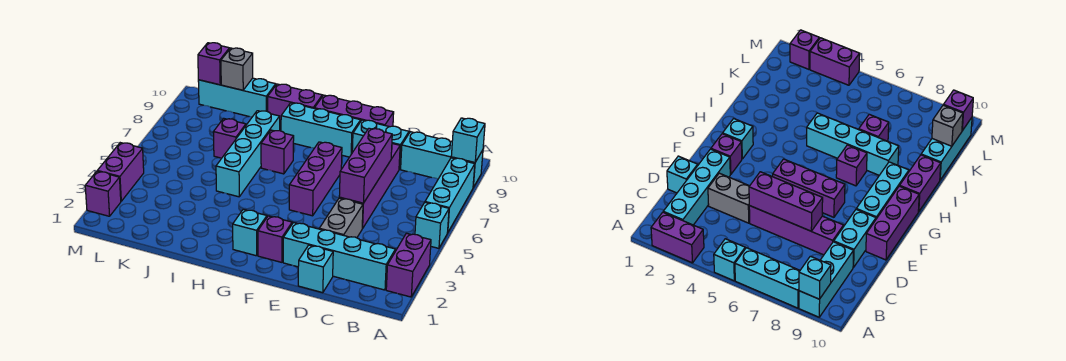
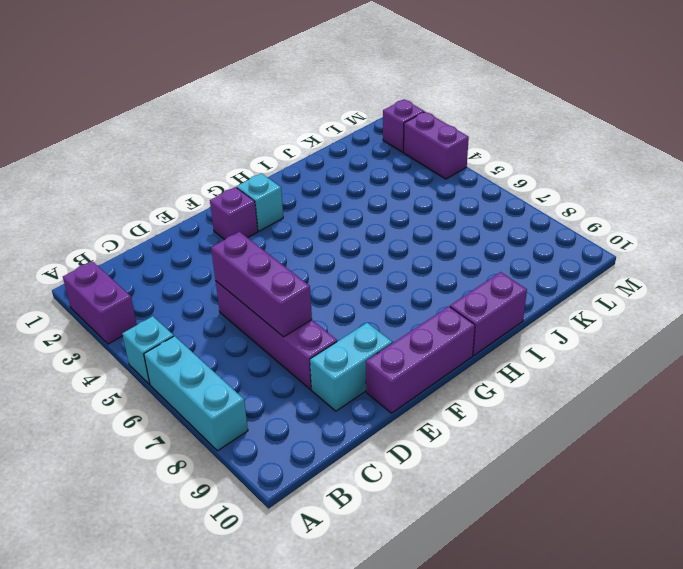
none -> cyan brick A9:C9 level 1
none -> cyan brick B2:E2 level 1
none -> cyan brick D1 level 1

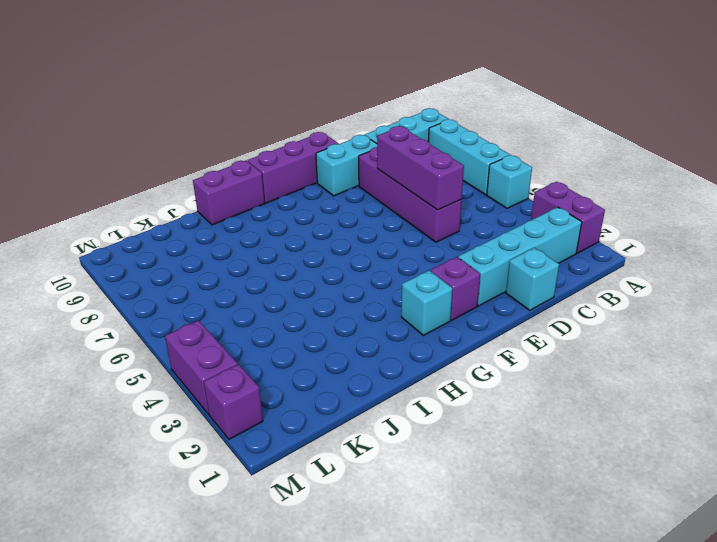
none -> grey brick D3:D4 level 1
none -> purple brick F5:F7 level 1
none -> cyan brick F9:H9 level 1

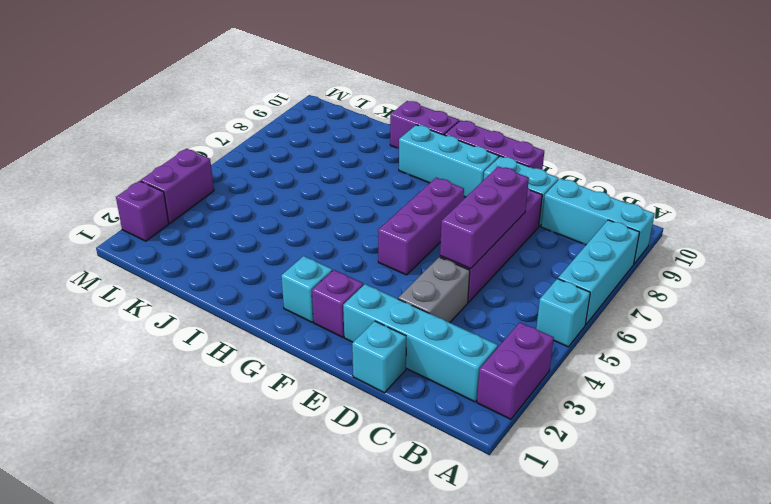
none -> purple brick H7 level 1
none -> cyan brick I5:I8 level 1
none -> purple brick J7 level 1

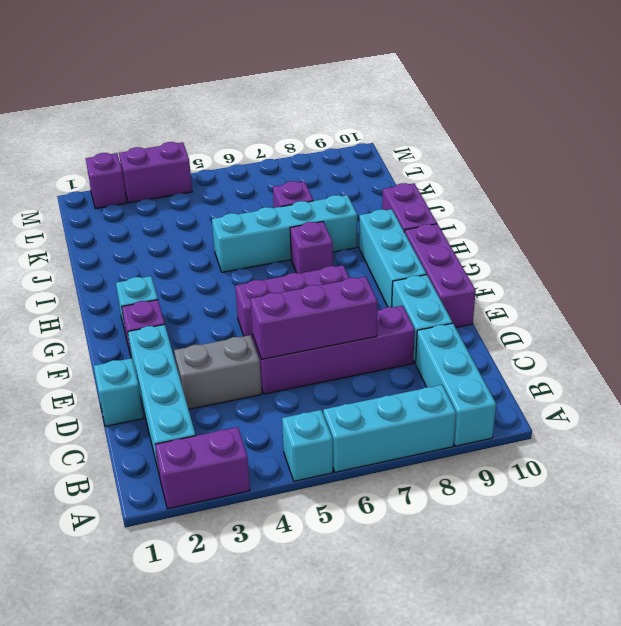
none -> cyan brick J10:L10 level 1
none -> cyan brick A9 level 2
none -> grey brick K10 level 2

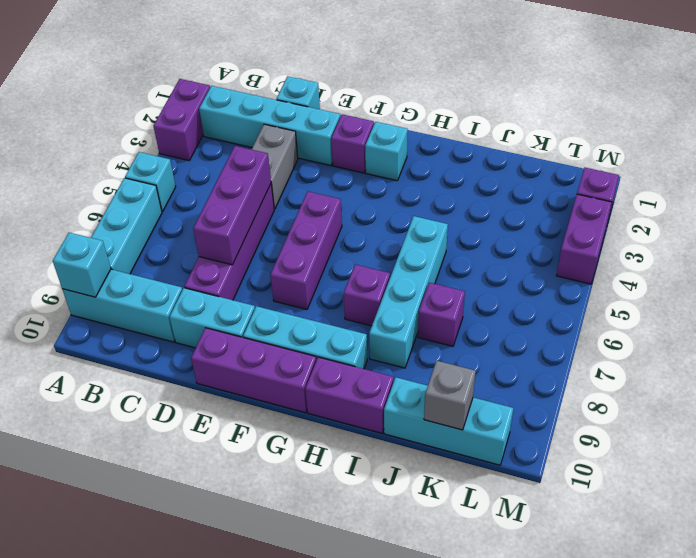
none -> purple brick L10 level 2

